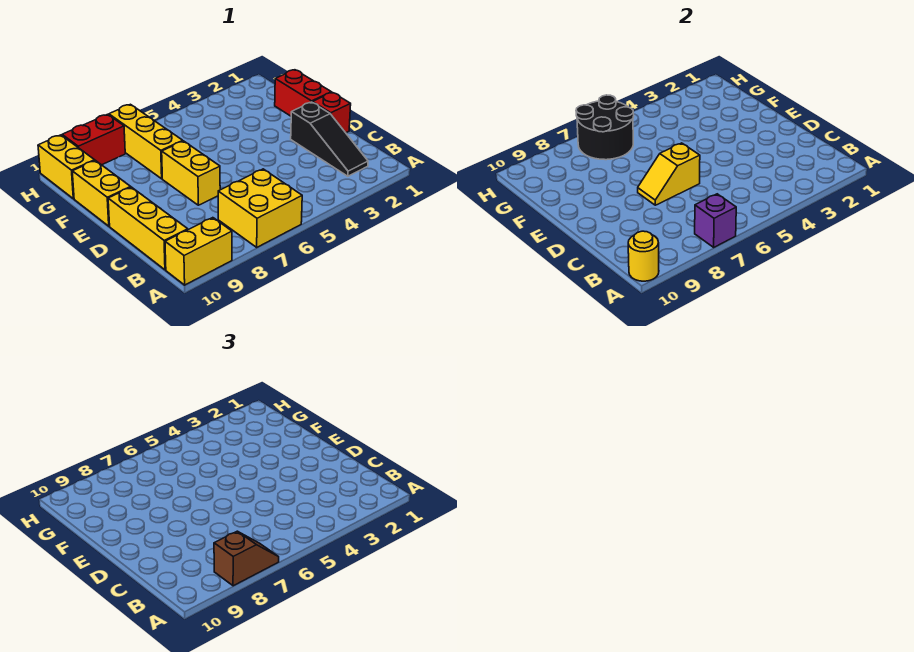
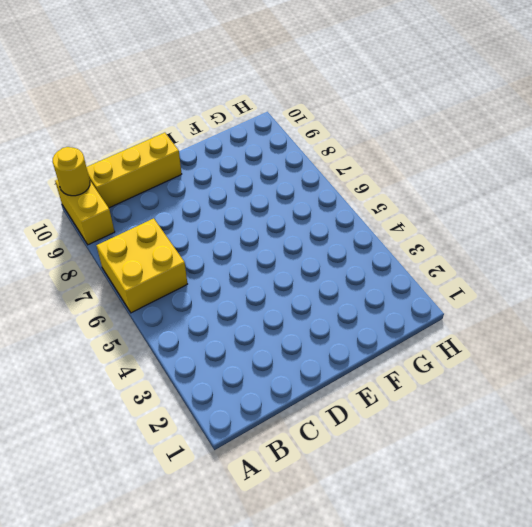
none -> black slope B2:D2 level 1 top D
none -> red brick D1 level 1
none -> yellow brick D7:E7 level 1

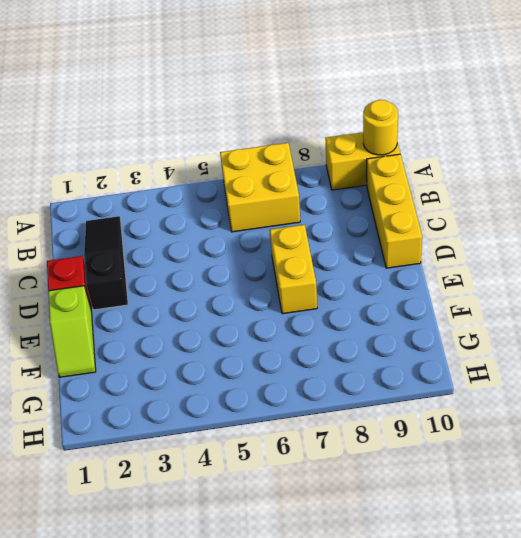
lime slope E1:F1 level 1 top E -> red brick E1:F1 level 1
none -> yellow brick E10:F10 level 1
none -> yellow brick F7:H7 level 1
none -> yellow brick G10:H10 level 1

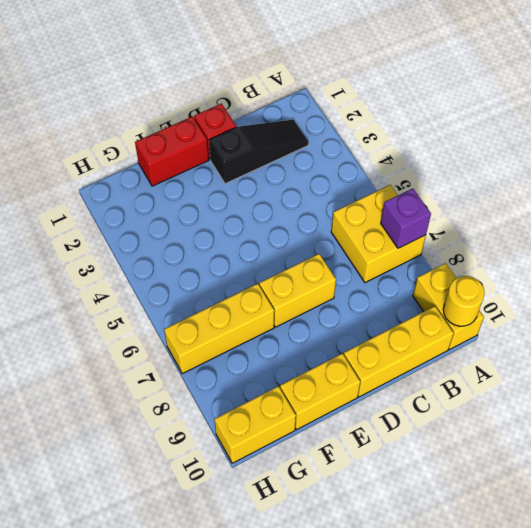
none -> red brick H8:H9 level 1
none -> yellow slope D6:D7 level 2 top 6
none -> black round brick G6:H7 level 2

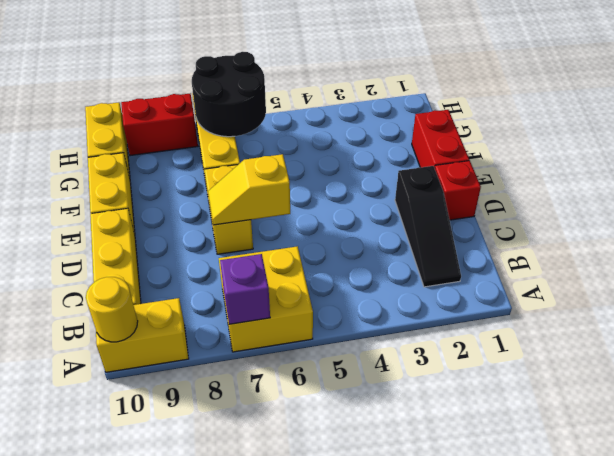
none -> brown slope A7:A8 level 3 top 8

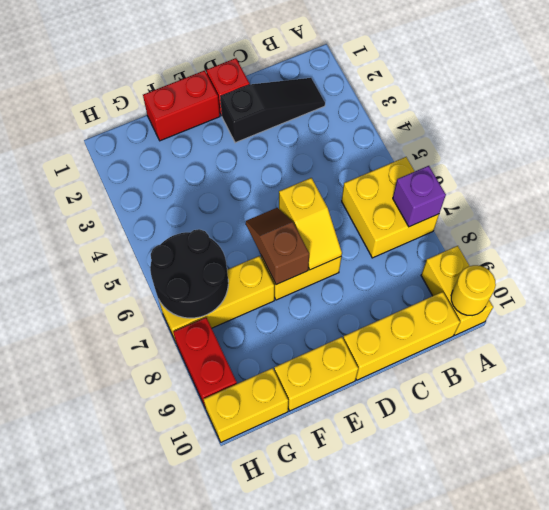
brown slope E6:E7 level 2 top 7 -> brown slope A7:A8 level 3 top 8

